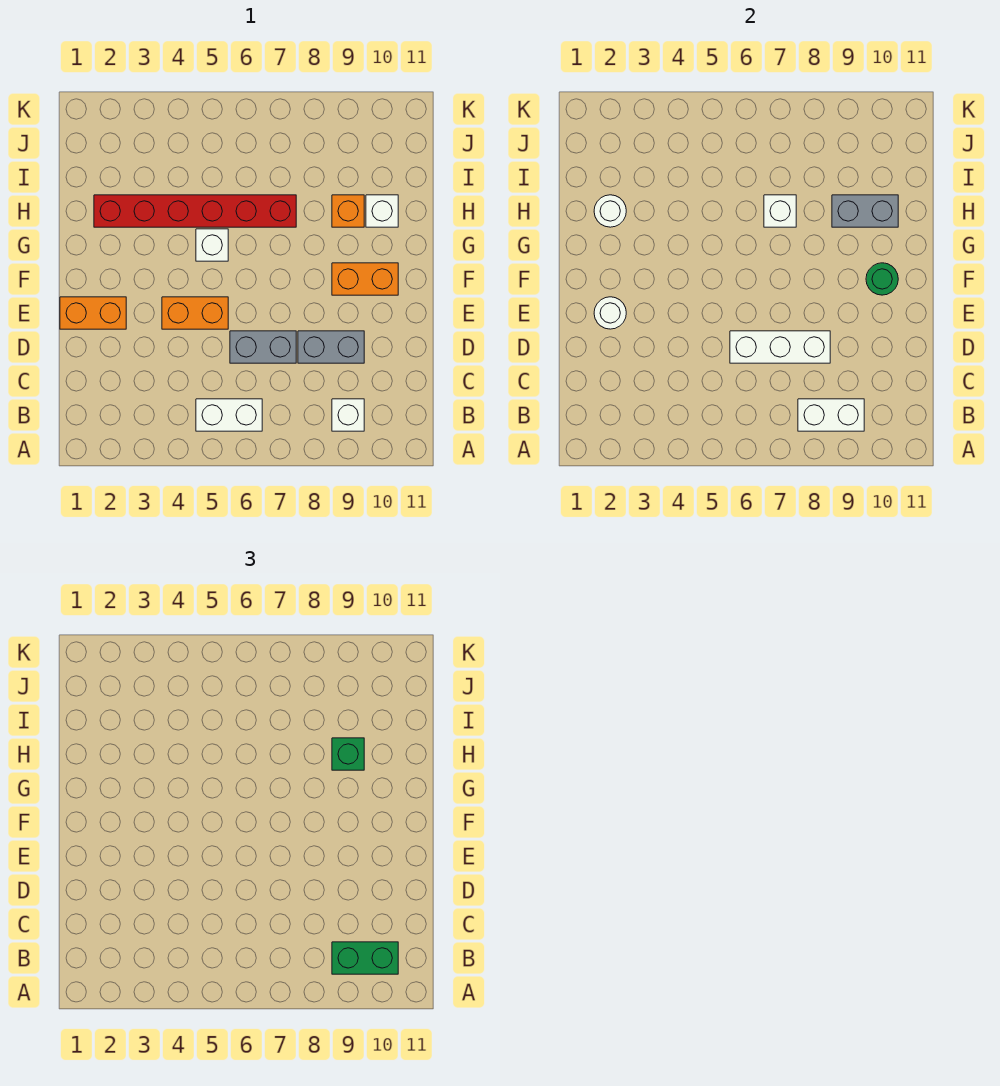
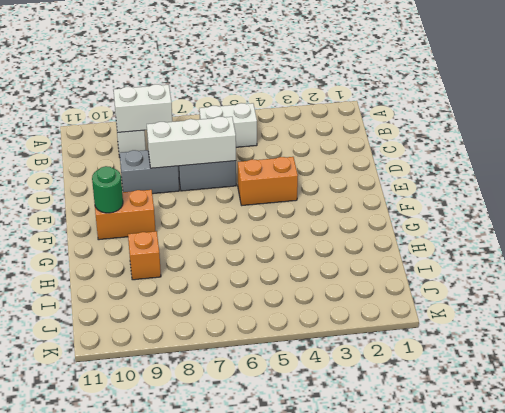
none -> orange brick E1:E2 level 1
none -> white brick G5 level 1
none -> red brick H2:H7 level 1

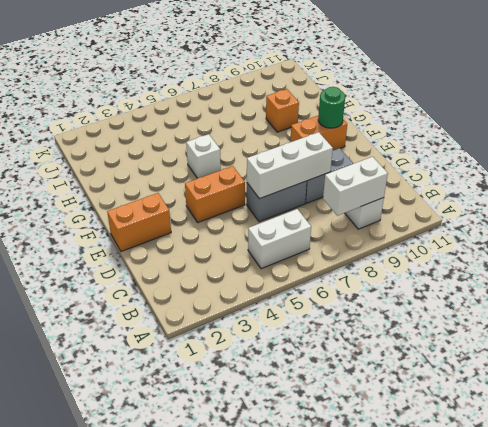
none -> red brick H2:H7 level 1
none -> white brick H10 level 1
none -> white round brick E2 level 2

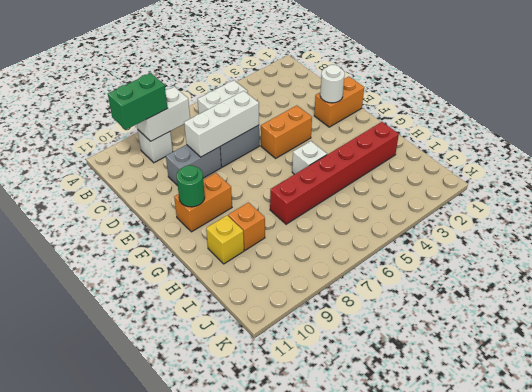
yellow brick H10 level 1 -> white brick H10 level 1
none -> white round brick H2 level 2
none -> white brick H7 level 2
none -> grey brick H9:H10 level 2

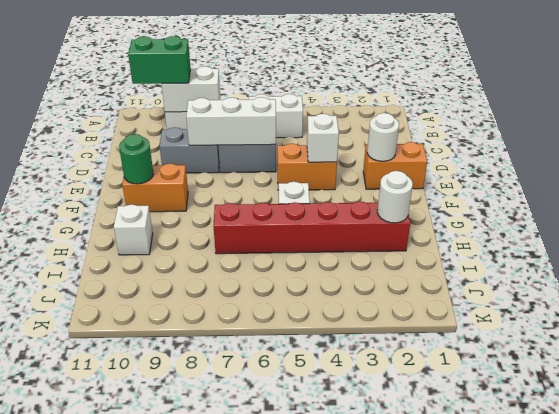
white brick E4 level 2 -> white brick H7 level 2
none -> orange brick H9 level 1
none -> grey brick H9:H10 level 2
none -> green brick H9 level 3

